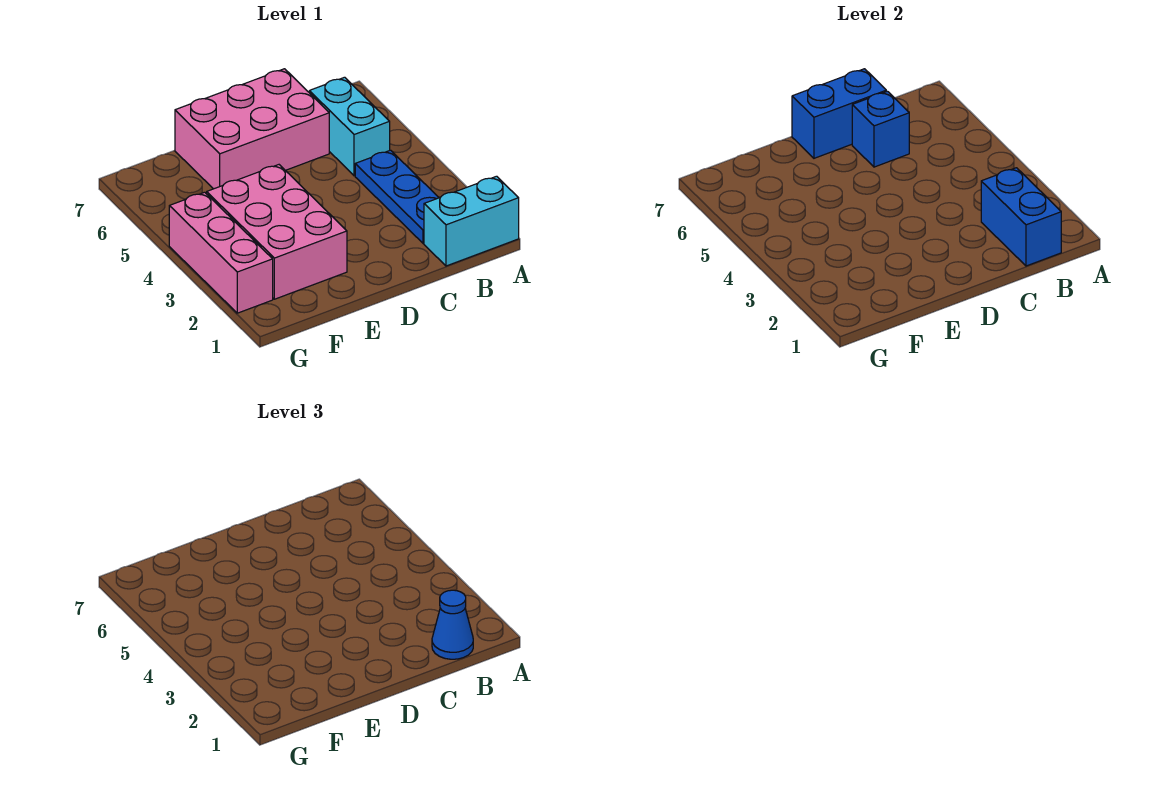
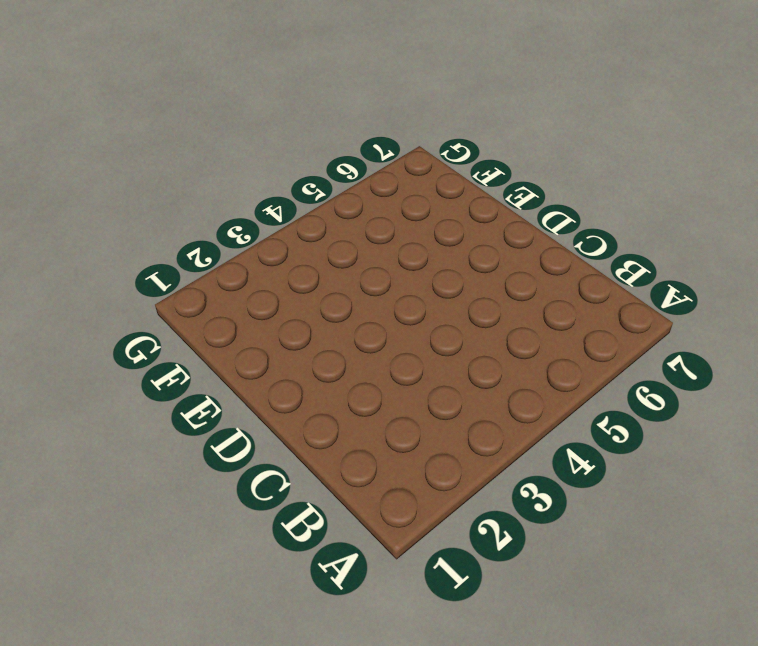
none -> cyan brick A1:B1 level 1
none -> blue plate B2:B4 level 1

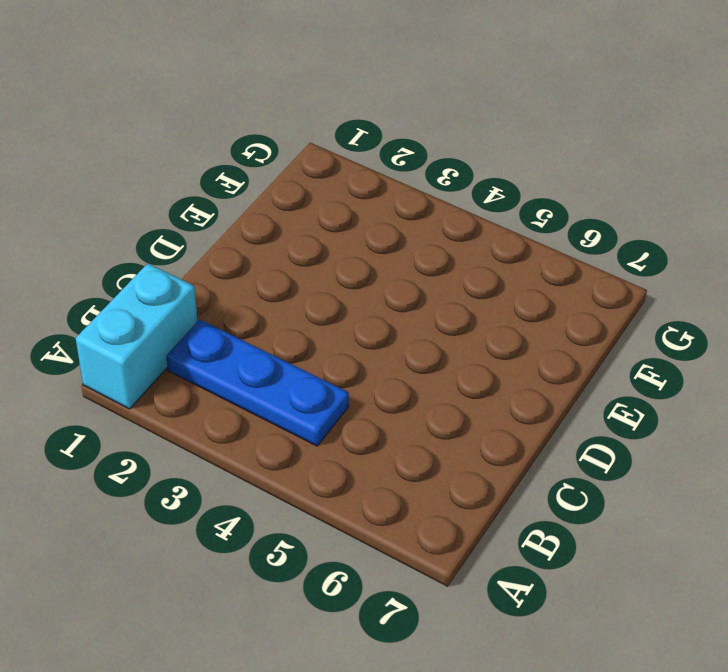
none -> cyan brick B5:B6 level 1
none -> pink brick C6:E7 level 1

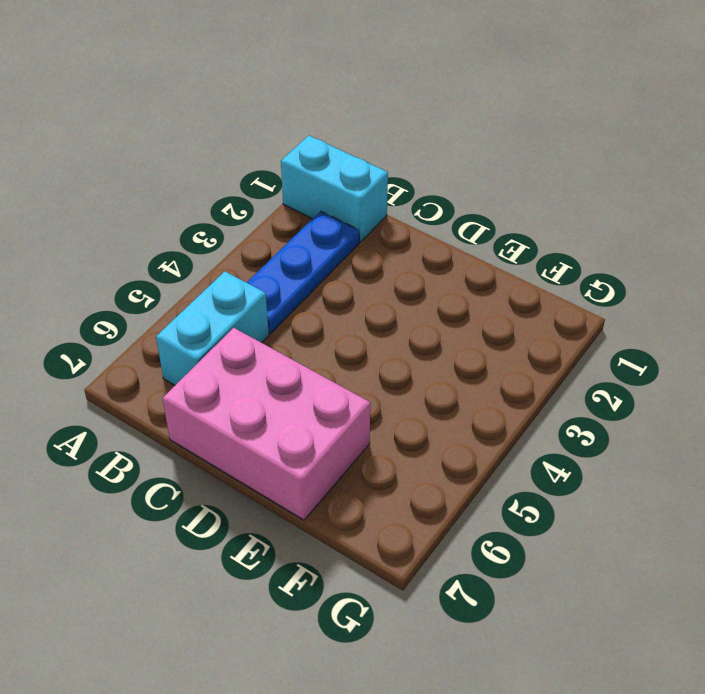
none -> pink brick E2:F4 level 1
none -> pink brick G2:G4 level 1

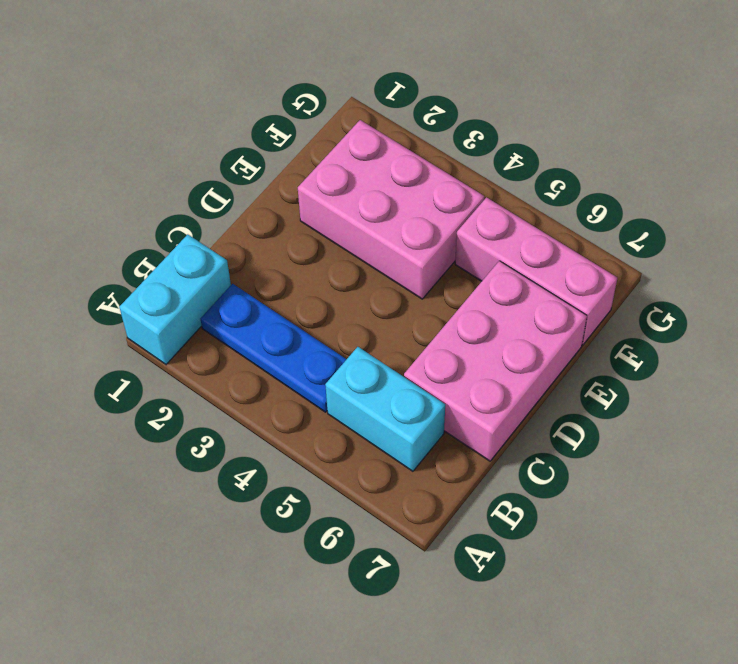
pink brick F5:F7 level 1 -> pink brick G2:G4 level 1
none -> blue brick B1:B2 level 2
none -> blue brick C6 level 2

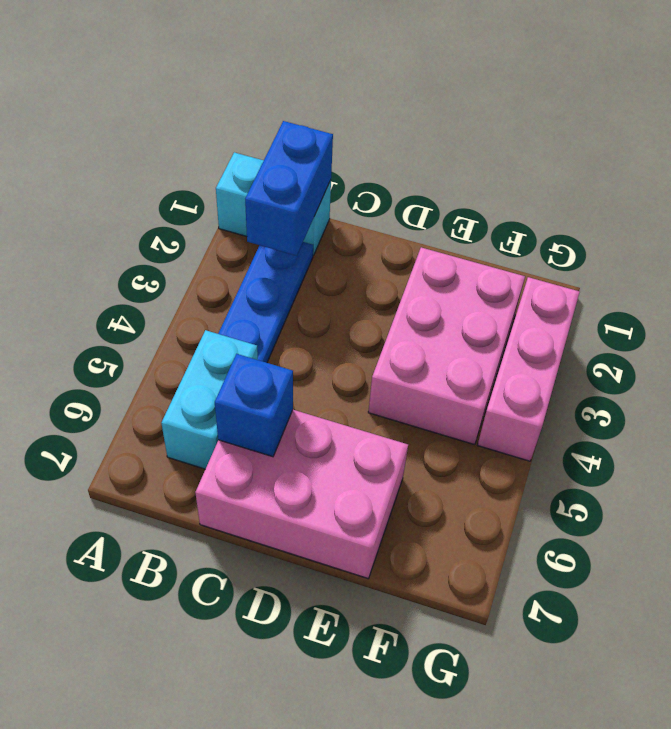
none -> blue brick C7:D7 level 2
none -> blue cone B1 level 3

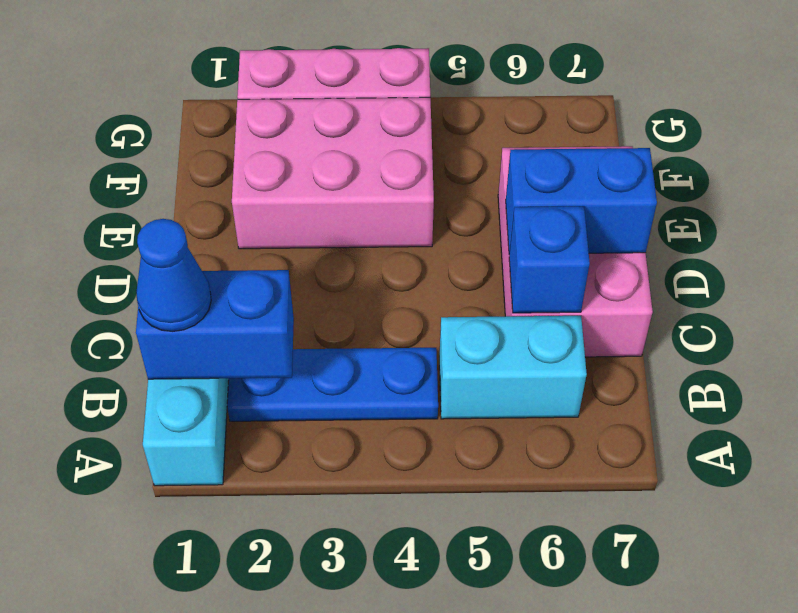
blue brick D6:D7 level 2 -> blue brick C7:D7 level 2

